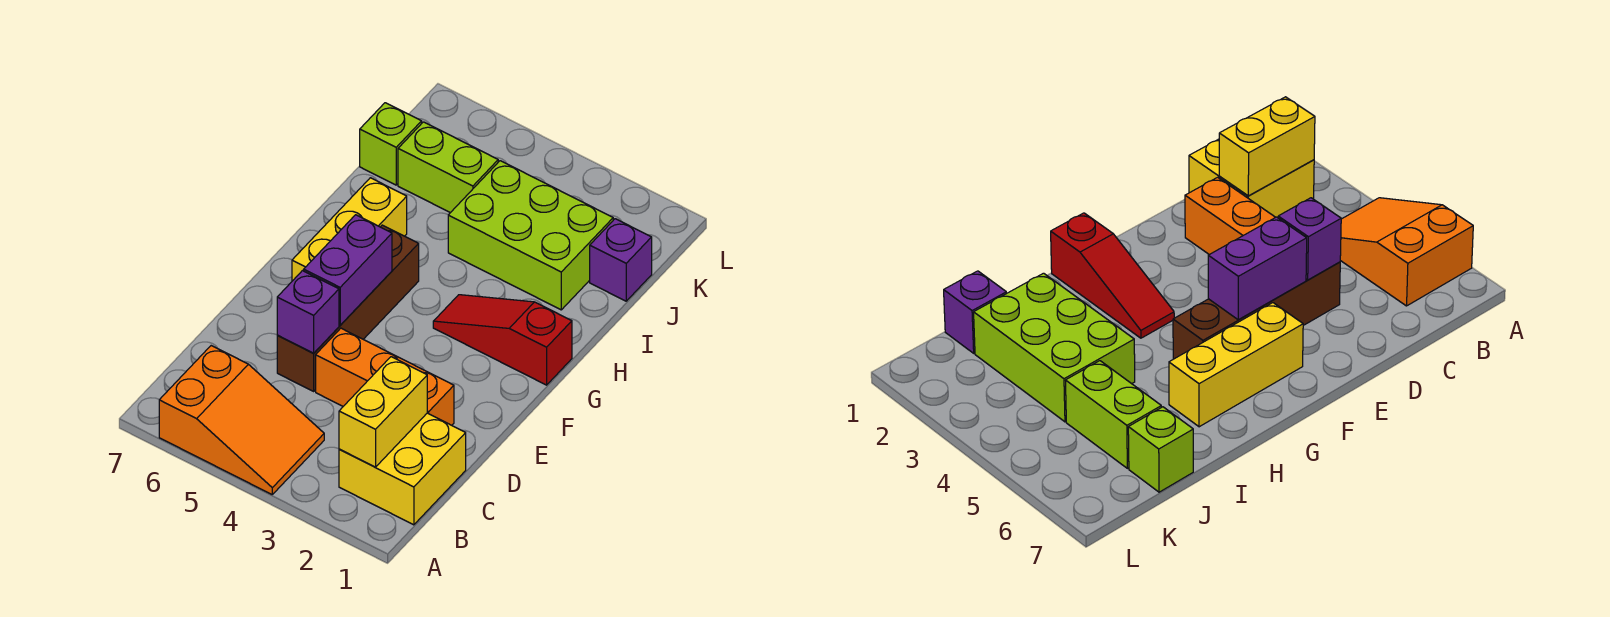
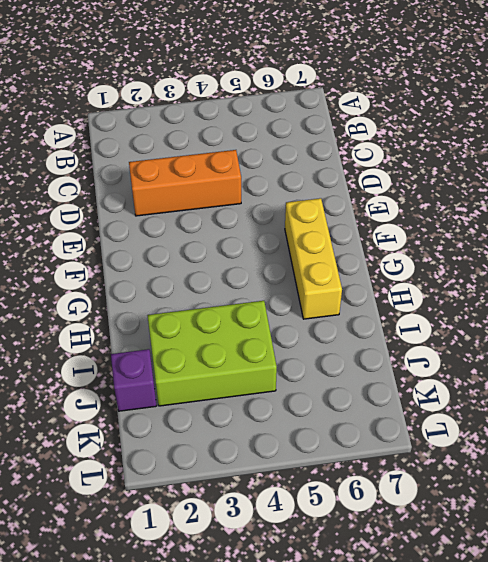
none -> orange slope A4:B6 level 1 top 6
none -> yellow brick B1:C2 level 1
none -> brown brick D5:G5 level 1

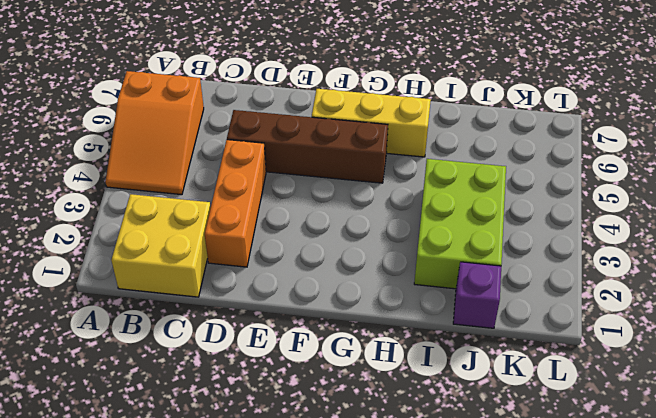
none -> red slope G1:G3 level 1 top 1
none -> lime brick J5:J6 level 1
none -> lime brick J7 level 1

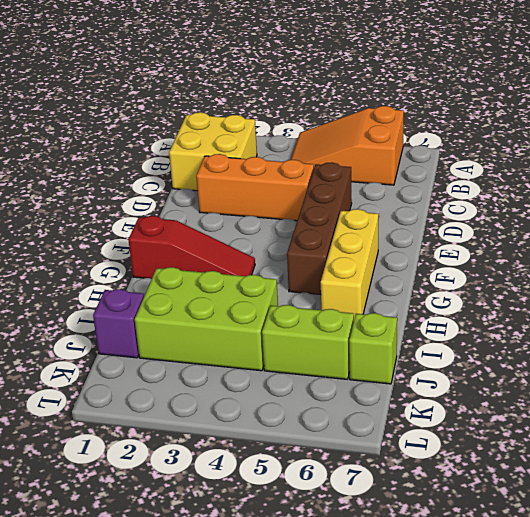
none -> yellow brick B2:C2 level 2
none -> purple brick D5 level 2
none -> purple brick E5:F5 level 2

